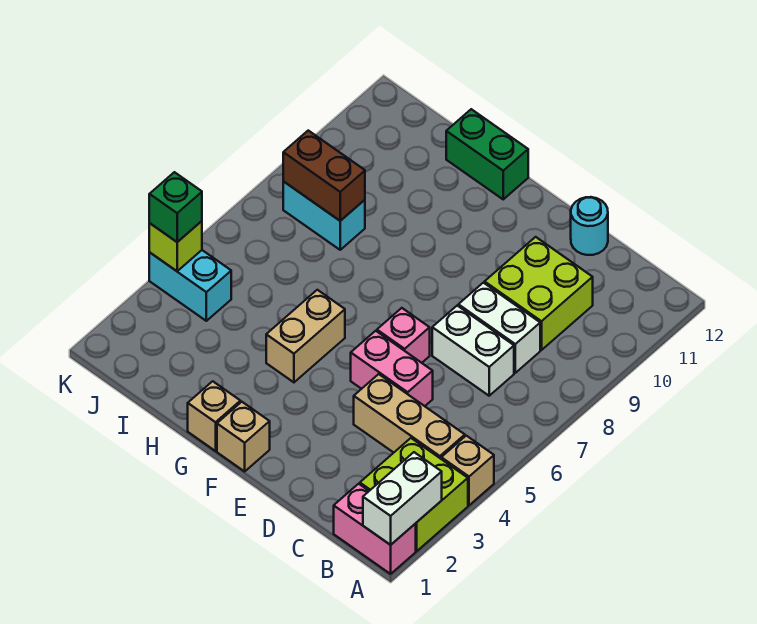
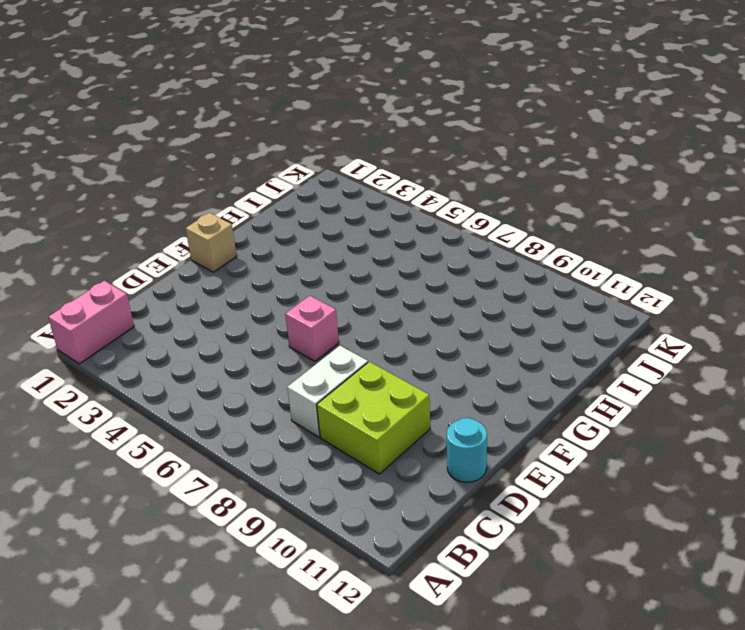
none -> lime brick A2:B3 level 1
none -> tan brick A4 level 1
none -> tan brick B4:D4 level 1

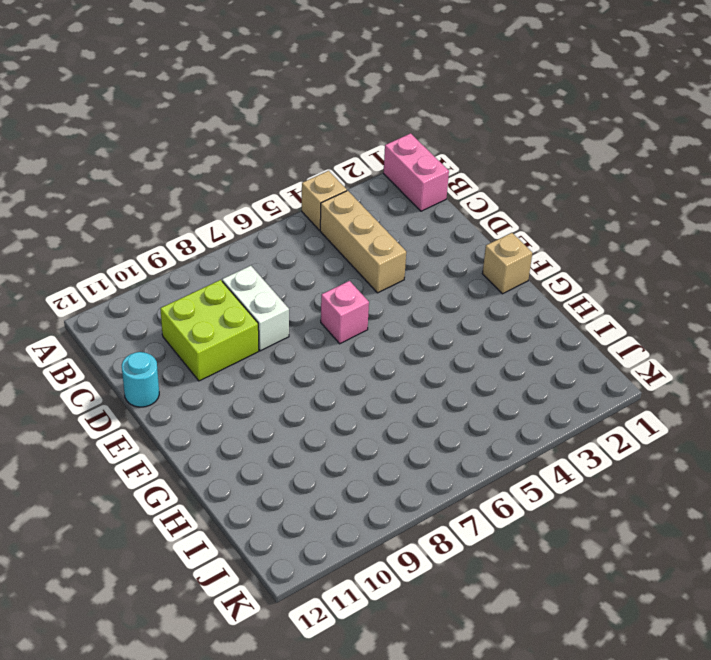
none -> lime brick A2:B3 level 1
none -> white brick C7:D7 level 1
none -> pink brick D5:E5 level 1

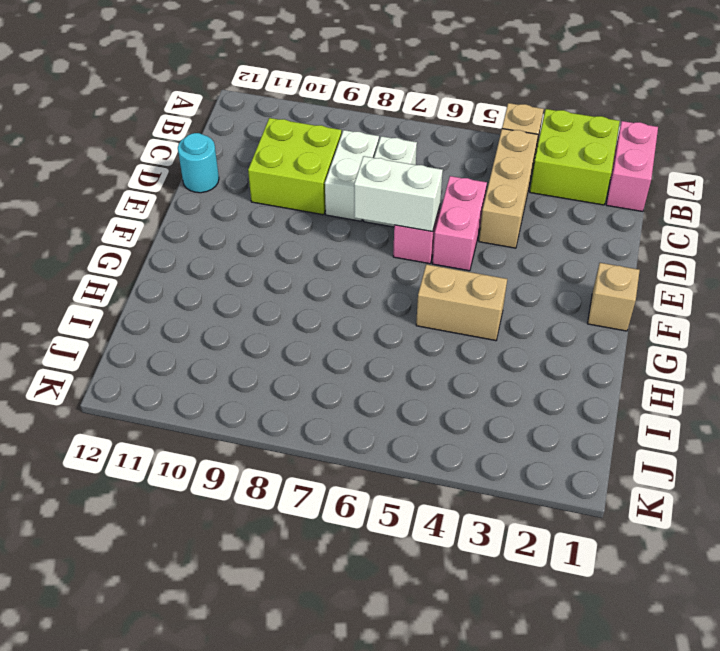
white brick E6:E7 level 2 -> white brick A1:A2 level 2
none -> tan brick G1 level 1
none -> green brick G12:H12 level 1
none -> cyan brick I8:J8 level 1

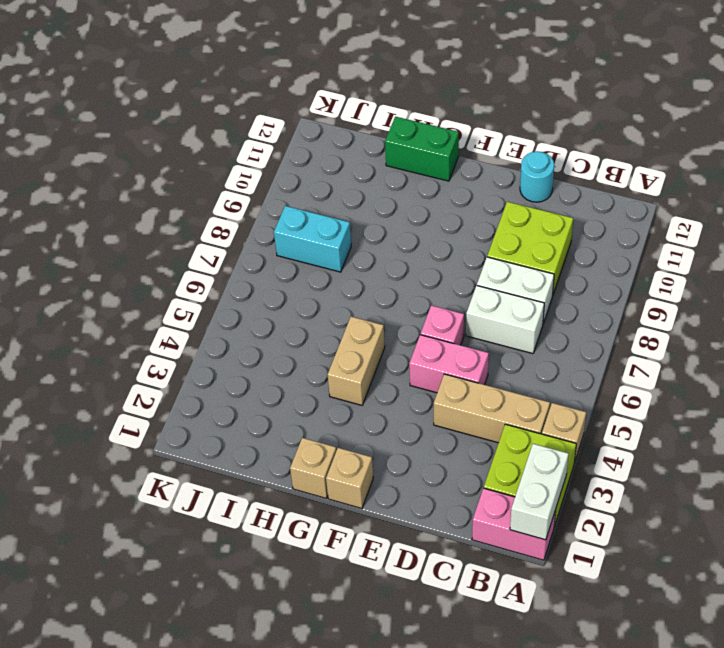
none -> cyan brick J4:K4 level 1
none -> brown brick I8:J8 level 2
none -> lime brick K4 level 2

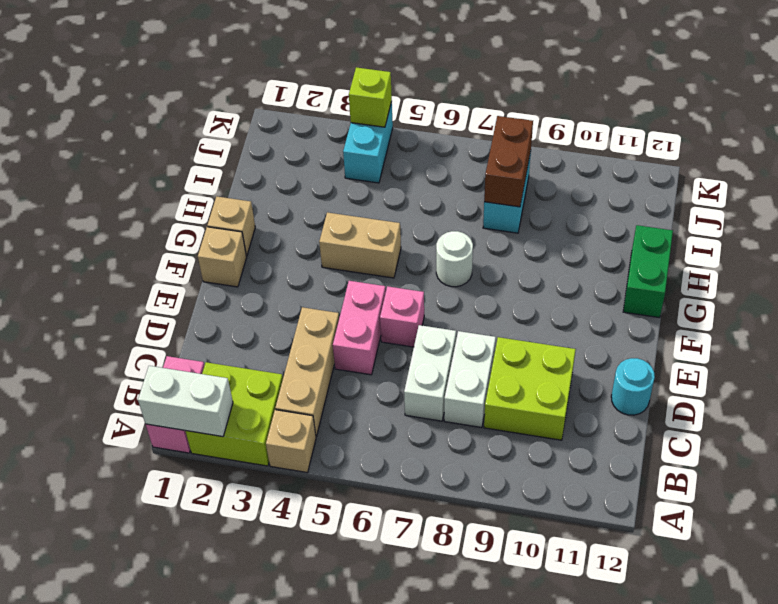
white round brick G7 level 1 -> none
none -> green brick K4 level 3

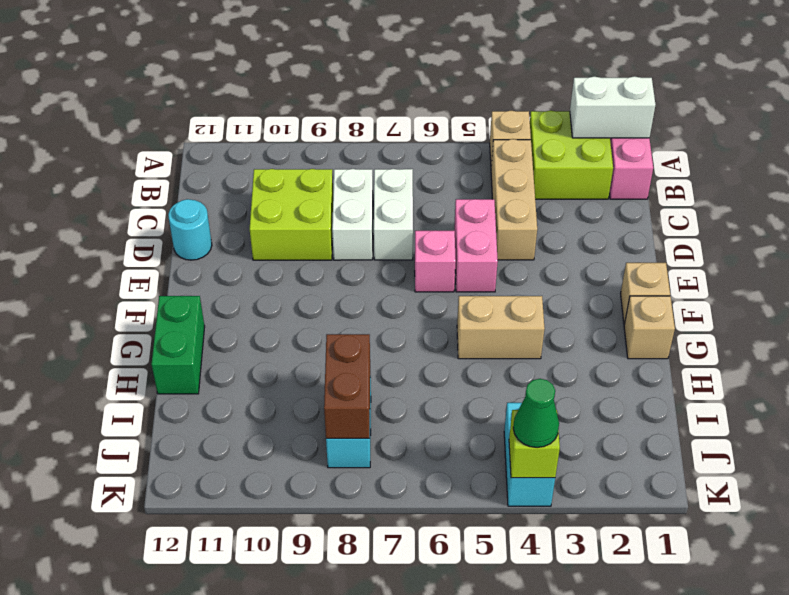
green cone K4 level 3 -> green brick K4 level 3

